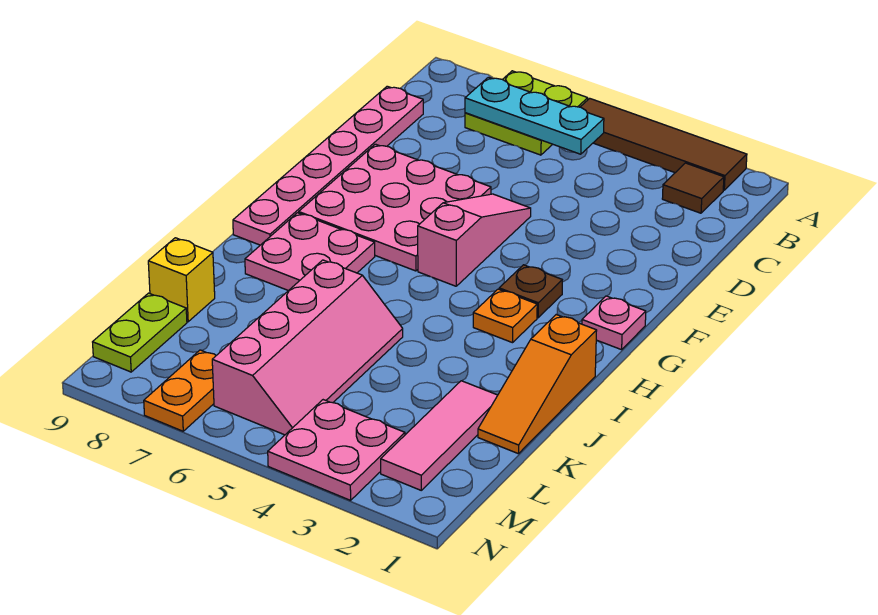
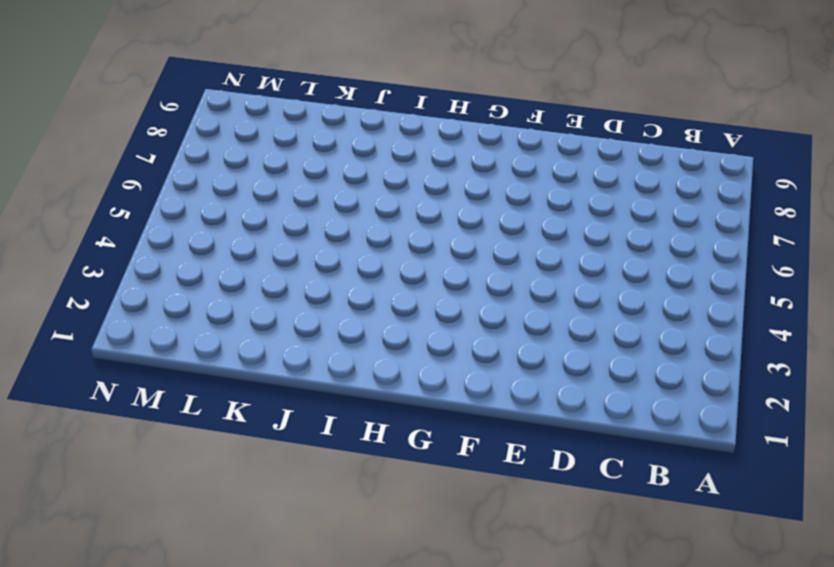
none -> brown tile A2:A5 level 1
none -> lime plate A6:B7 level 1
none -> brown tile B2 level 1

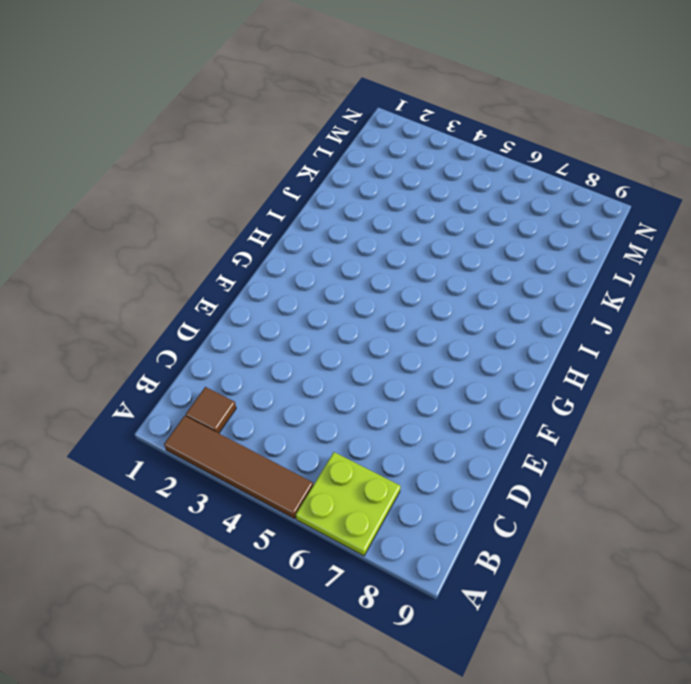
none -> pink plate C9:H9 level 1
none -> pink slope E5:G5 level 1 top G
none -> pink plate E6:G8 level 1

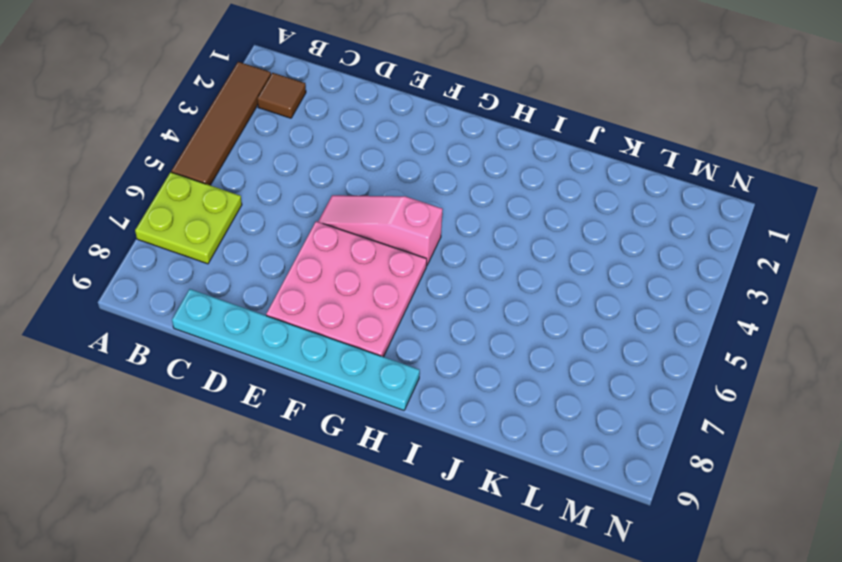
cyan plate C9:H9 level 1 -> pink plate C9:H9 level 1
none -> pink plate G1 level 1
none -> brown plate G3 level 1
none -> orange plate H3 level 1

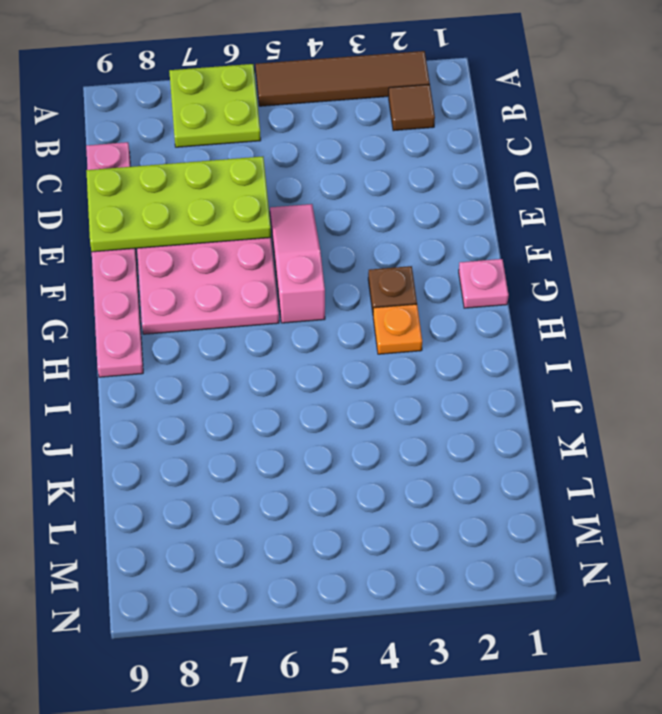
lime plate D6:E9 level 2 -> none
none -> pink plate H7:I8 level 1
none -> orange slope I1:K1 level 1 top I
none -> pink slope J5:M6 level 1 top 6

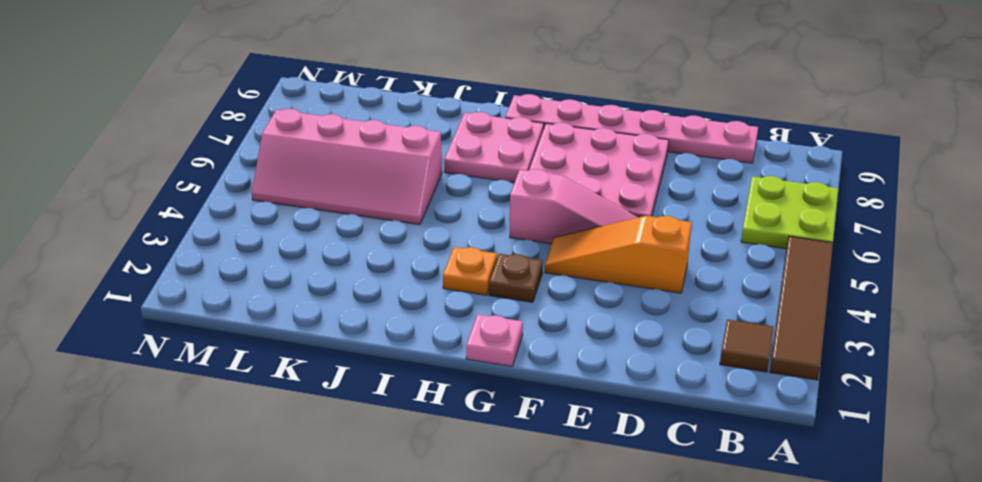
orange slope D4:F4 level 1 top D -> orange slope I1:K1 level 1 top I
none -> pink tile K2:M2 level 1
none -> yellow brick K9 level 1
none -> lime plate L9:M9 level 1

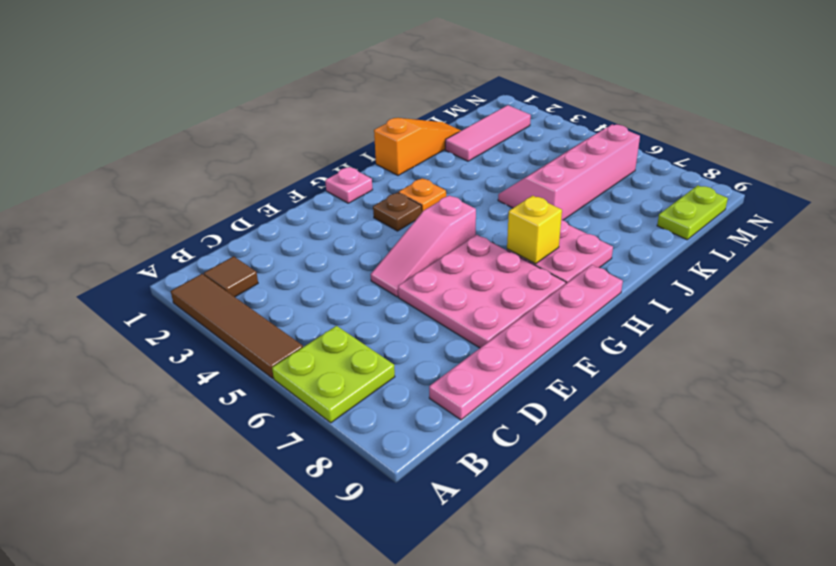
yellow brick H7 level 2 -> yellow brick K9 level 1
none -> pink plate M3:N4 level 1
none -> orange plate M7:N7 level 1
none -> cyan plate B5:B7 level 2

